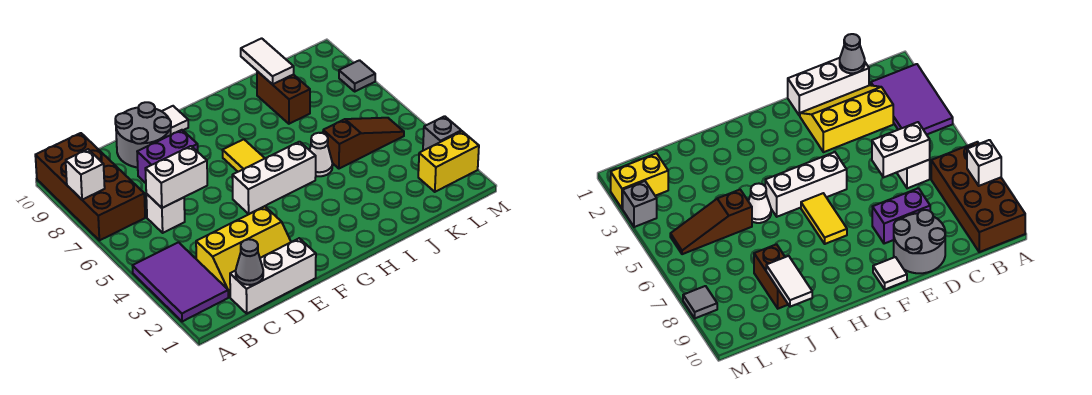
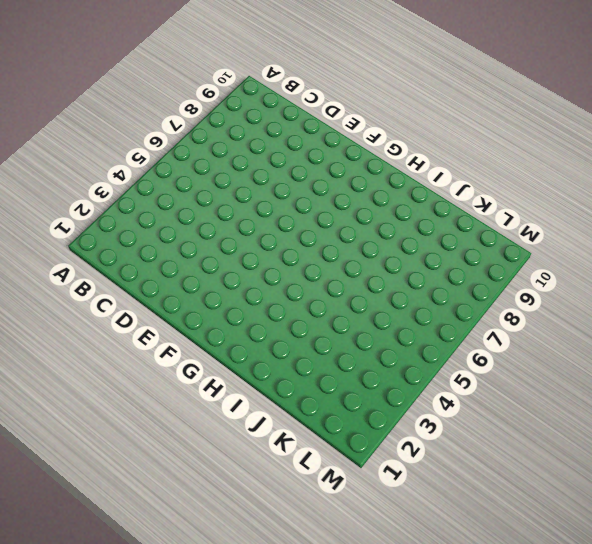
none -> purple tile A2:B4 level 1
none -> brown brick A7:B10 level 1
none -> white brick C1:E1 level 1

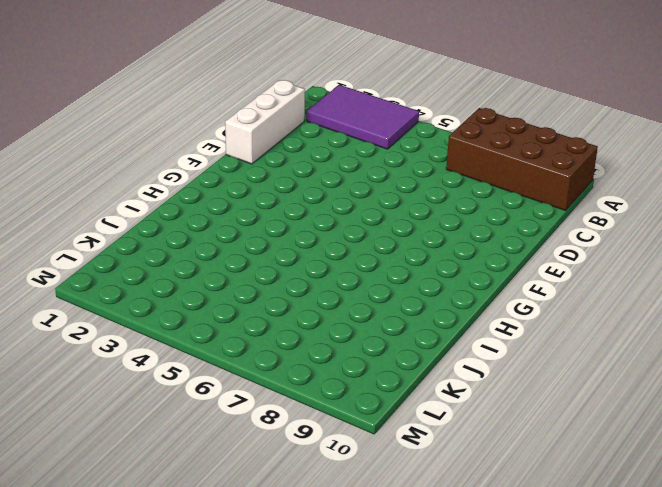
none -> yellow slope C2:E3 level 1 top 3
none -> white brick C6 level 1
none -> purple brick D8:E8 level 1

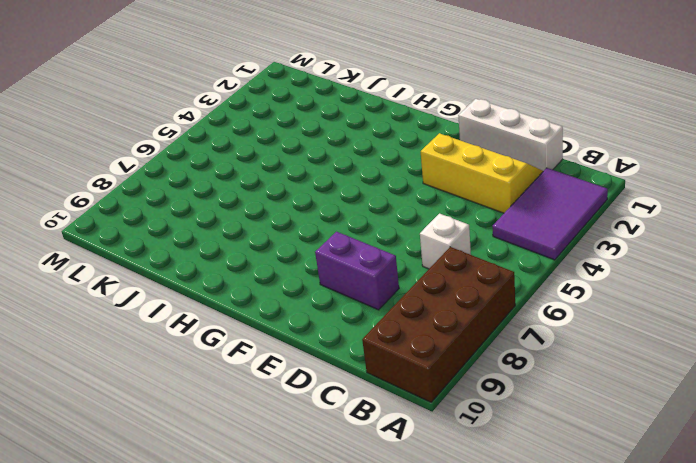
none -> grey round brick D9:E10 level 1
none -> white brick F5:H5 level 1
none -> white tile F10 level 1

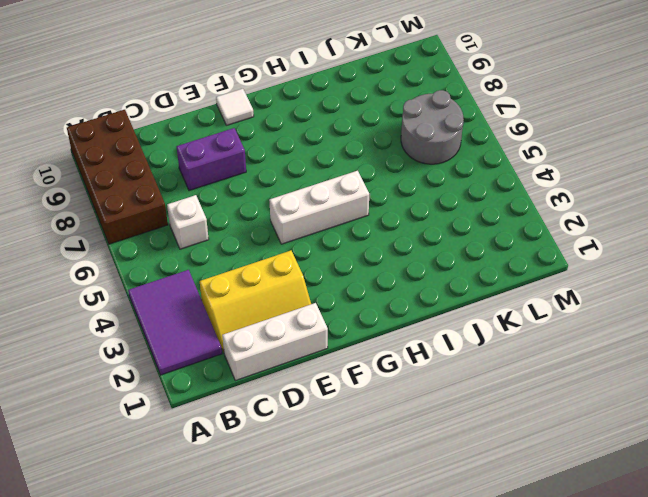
grey round brick K6:L7 level 1 -> grey round brick D9:E10 level 1
none -> yellow tile G6:G7 level 1
none -> white cone I5 level 1
none -> brown slope J5:L5 level 1 top J

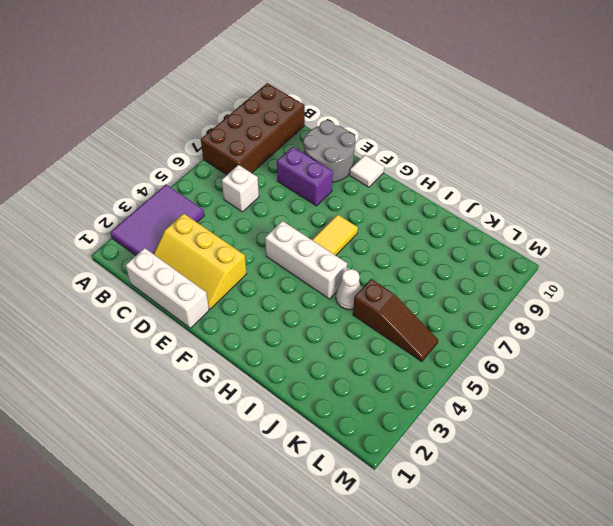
none -> brown brick J8:J9 level 1
none -> yellow brick L2:M2 level 1
none -> grey brick M3 level 1

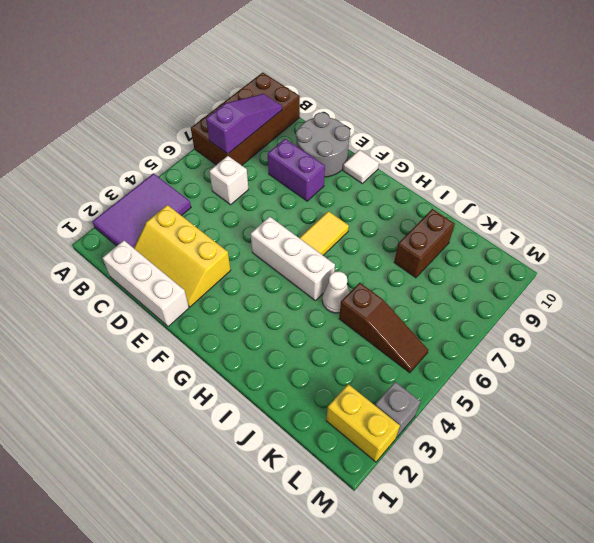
purple slope B7:B9 level 2 top 7 -> none
none -> grey tile M8 level 1
none -> white brick A8 level 2
none -> grey cone C1 level 2

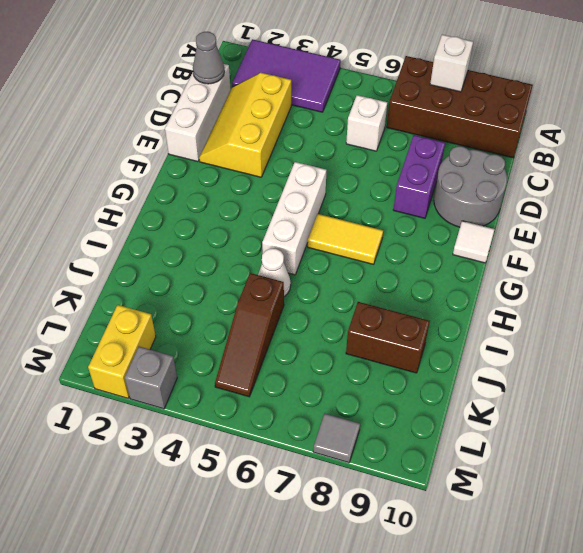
none -> white brick C6:D6 level 2
none -> white tile J9:J10 level 2

